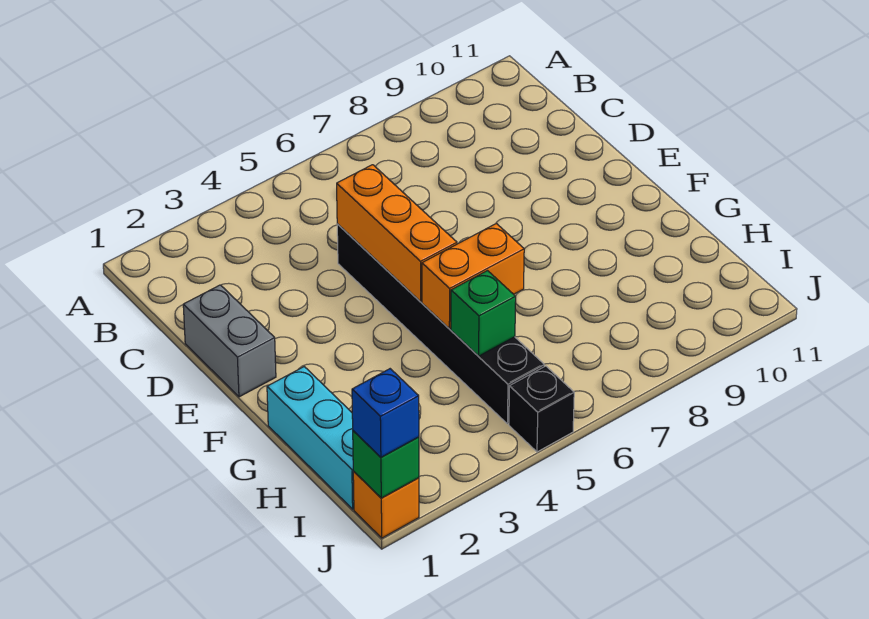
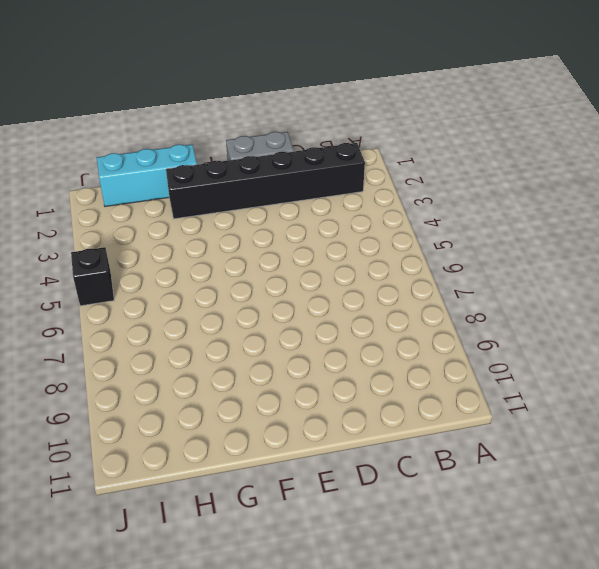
black brick B2:G2 level 1 -> black brick D5:I5 level 1
none -> orange brick J1 level 1
none -> orange brick D5:F5 level 2

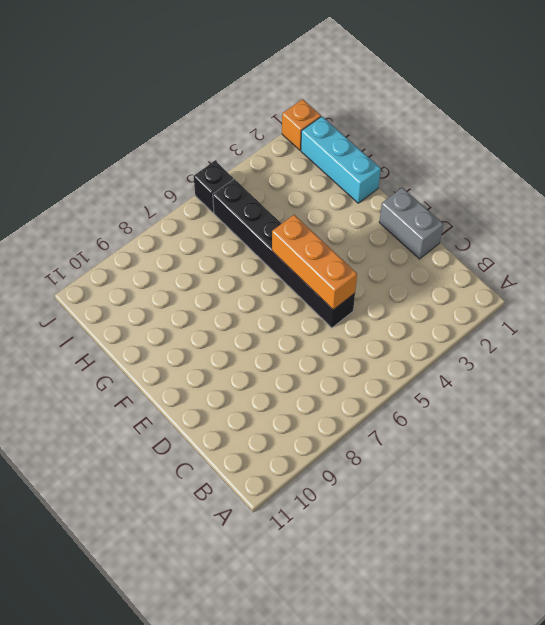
none -> orange brick G5:G6 level 2
none -> green brick H5 level 2

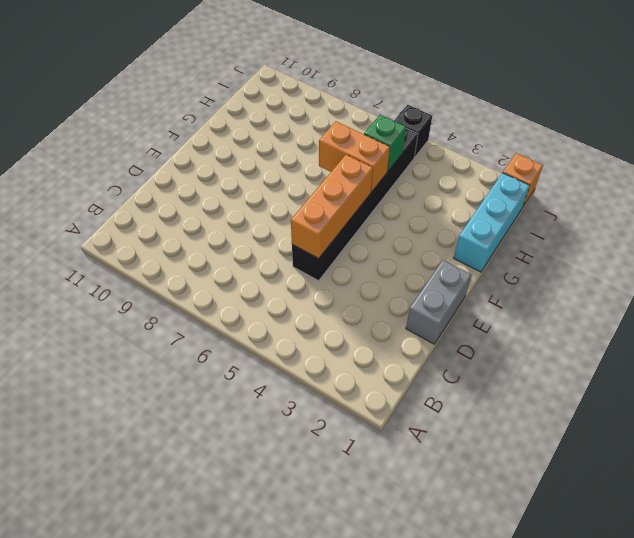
none -> green brick J1 level 2
none -> blue brick J1 level 3

